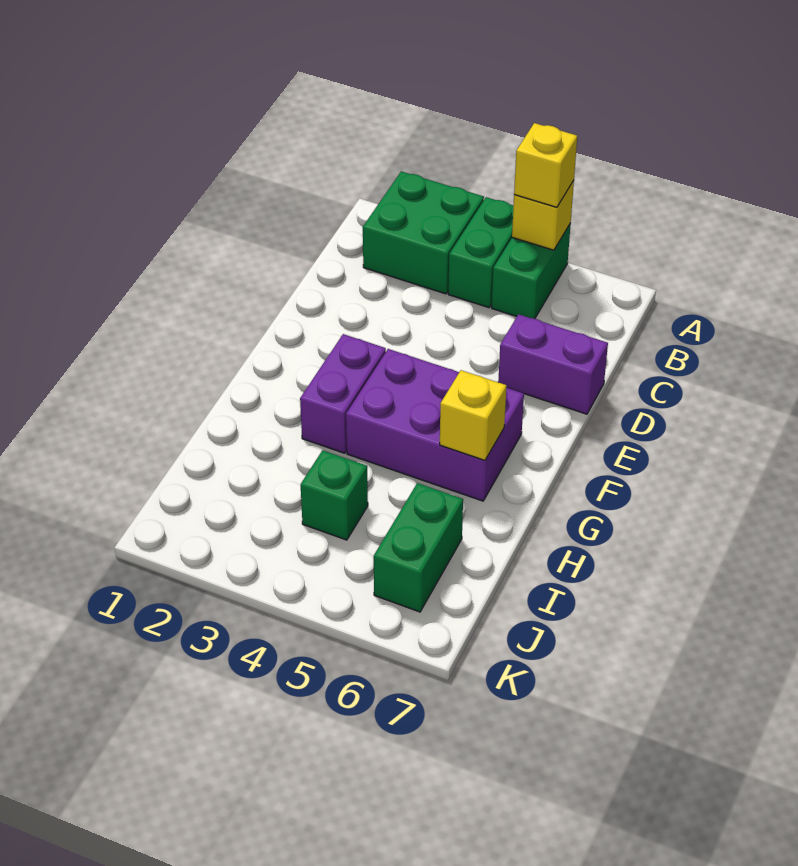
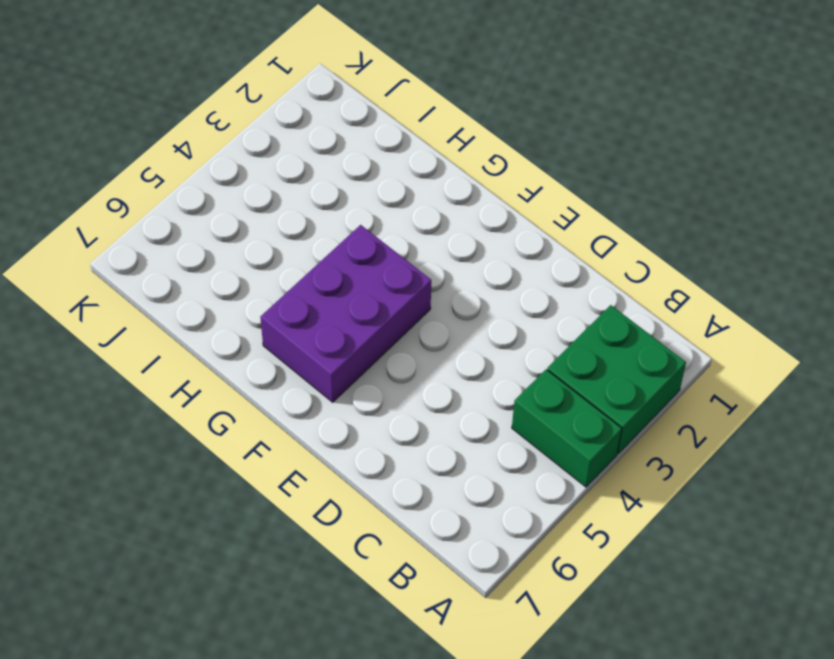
none -> green brick A5:B5 level 1
none -> purple brick D6:D7 level 1

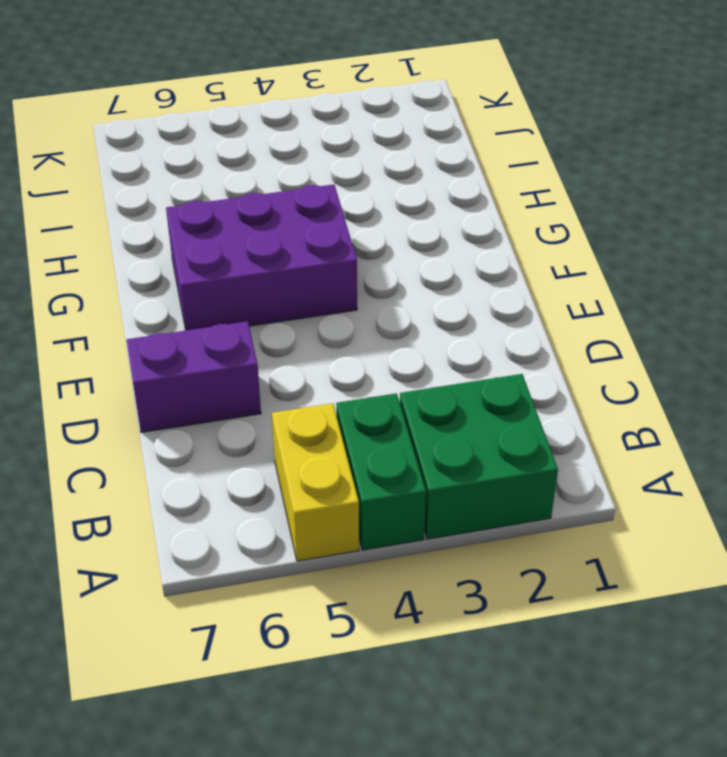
yellow brick A5:B5 level 1 -> green brick A5:B5 level 1
none -> purple brick F3:G3 level 1
none -> green brick I4 level 1

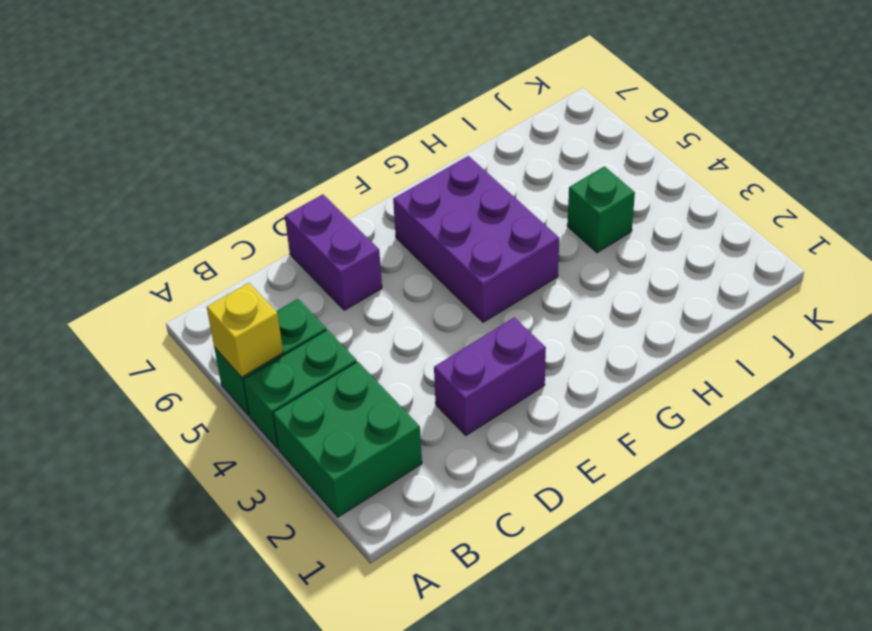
purple brick D2:E2 level 1 -> purple brick F3:G3 level 1
none -> green brick I6:J6 level 1
none -> yellow brick G6 level 2

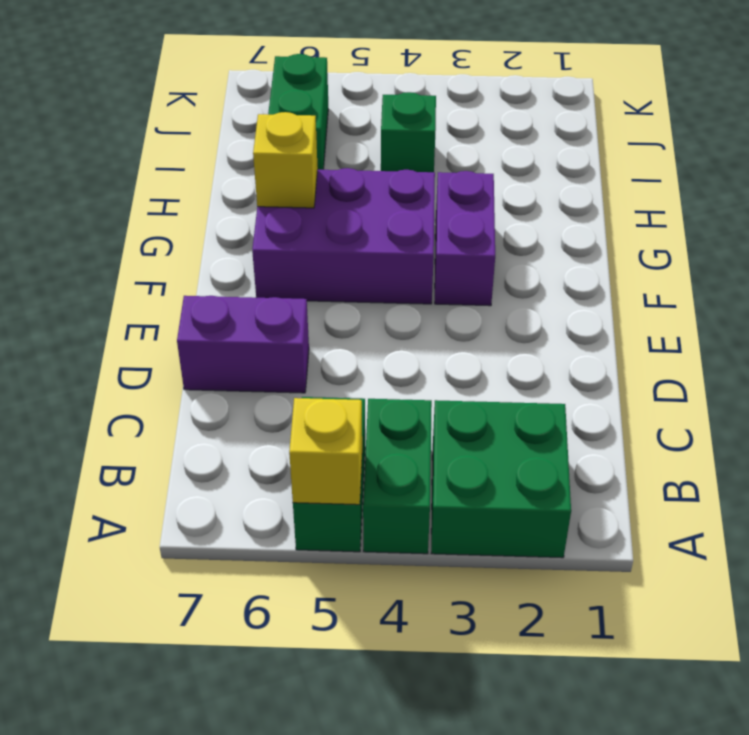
none -> yellow brick A5 level 3

